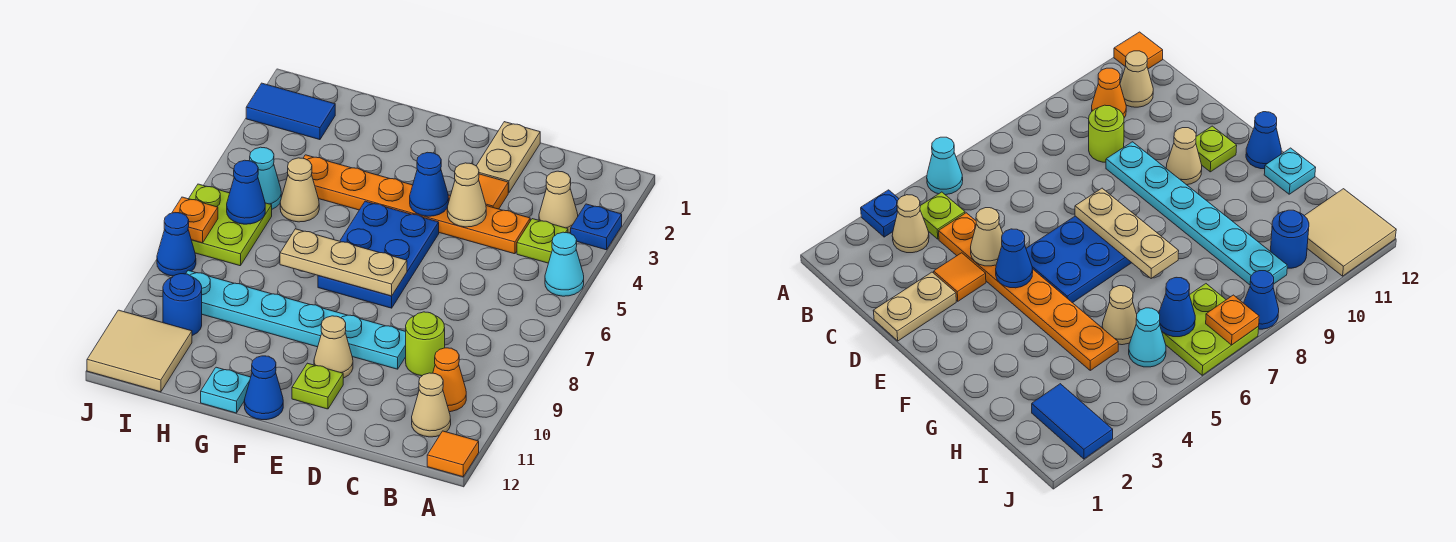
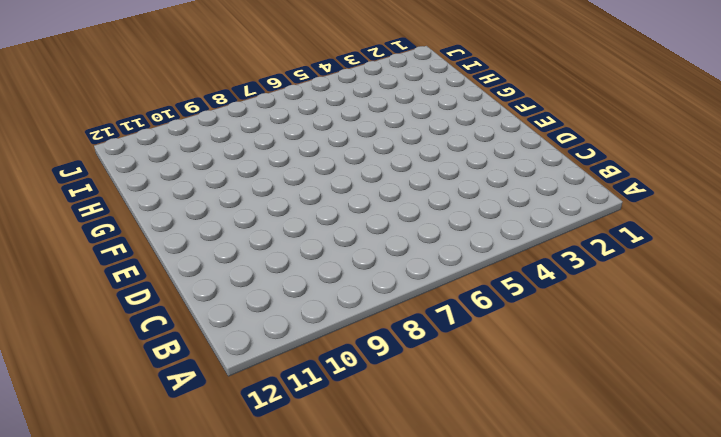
none -> blue plate A3 level 1
none -> cyan cone A5 level 1
none -> orange tile A12 level 1

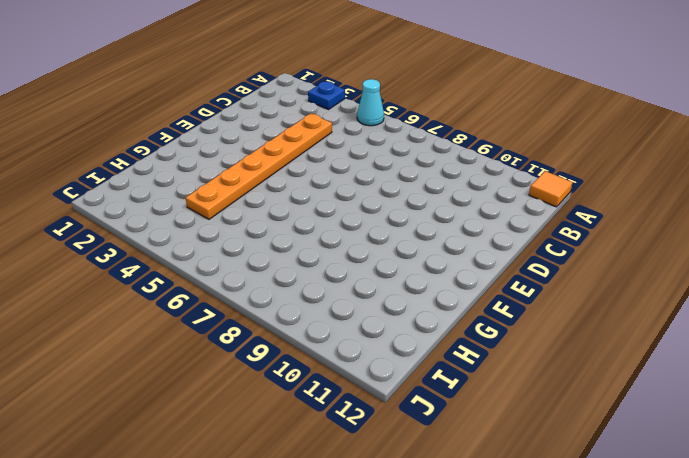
none -> tan cone B3 level 1
none -> lime plate B4 level 1
none -> orange cone B10 level 1

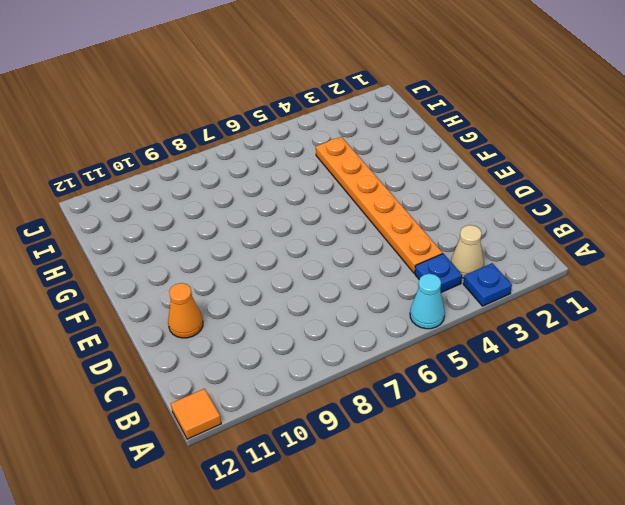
blue plate B4 level 1 -> lime plate B4 level 1
orange cone D11 level 1 -> orange cone B10 level 1
none -> tan cone B11 level 1
none -> lime round brick C9 level 1
none -> tan plate D1:D2 level 1

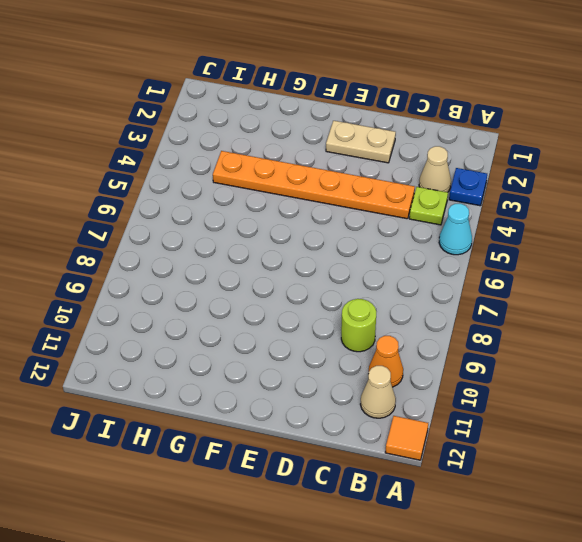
tan plate D2:E2 level 1 -> tan plate D1:D2 level 1
none -> orange tile D3 level 1
none -> cyan plate D9:I9 level 1
none -> blue plate E5:F7 level 1

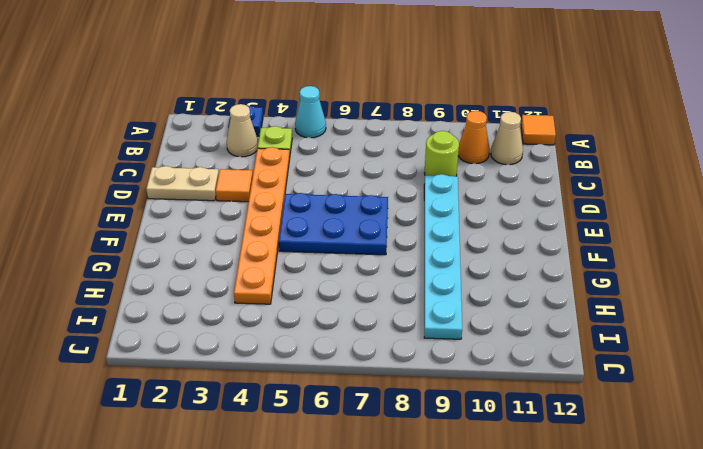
none -> tan cone E10 level 1
none -> lime plate E11 level 1
none -> blue cone F12 level 1

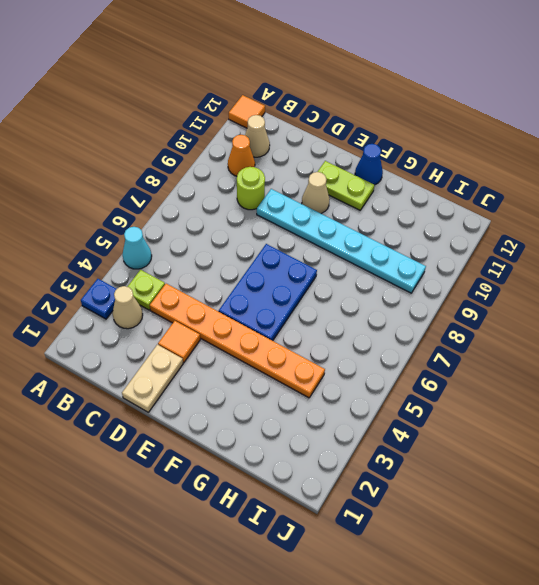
lime plate E11:F11 level 1 -> lime plate E11 level 1
none -> cyan plate G12 level 1
none -> tan cone H5 level 1
none -> blue tile I2:J2 level 1

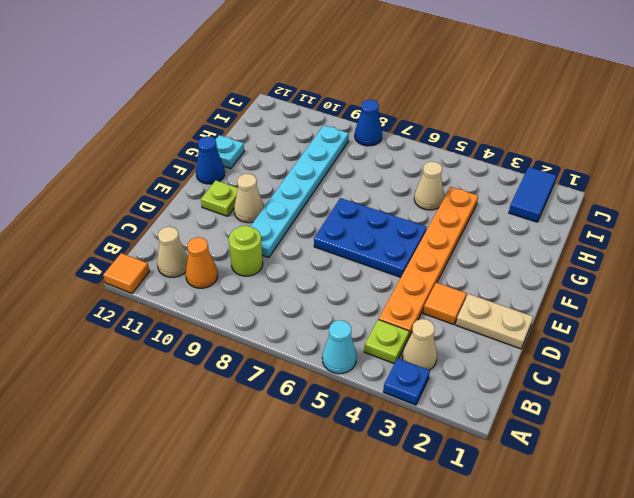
none -> cyan cone I5 level 1
none -> lime plate I6:J7 level 1
none -> blue round brick I10 level 1

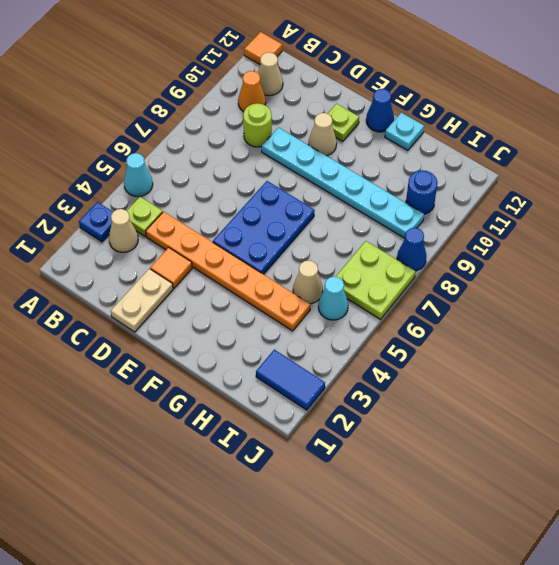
none -> tan tile I11:J12 level 1
none -> tan cone D4 level 2
none -> blue cone E4 level 2

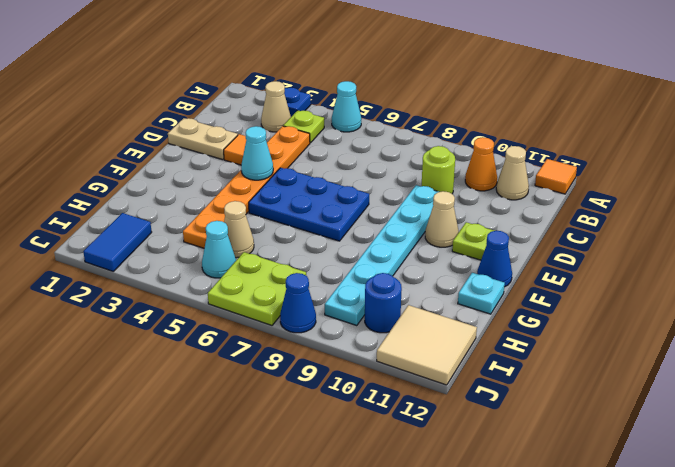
cyan cone E4 level 2 -> blue cone E4 level 2
none -> tan cone D4 level 2
none -> tan plate E7:G7 level 2
none -> blue cone I6 level 2

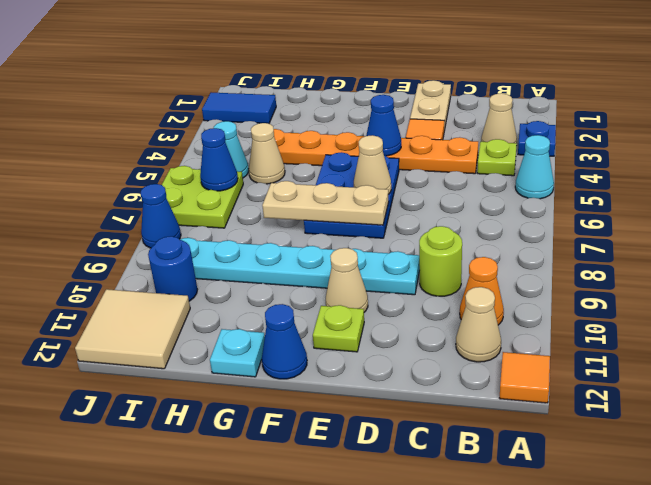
tan cone E6 level 2 -> tan cone D4 level 2
none -> orange plate J7 level 2

